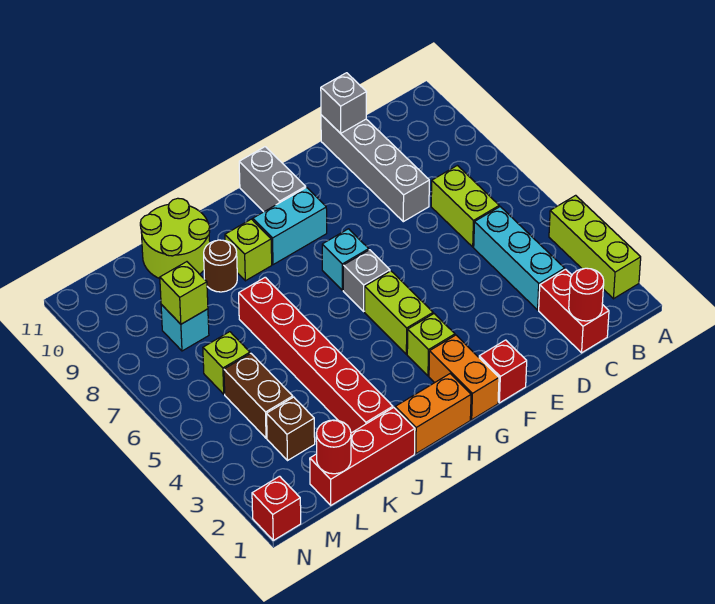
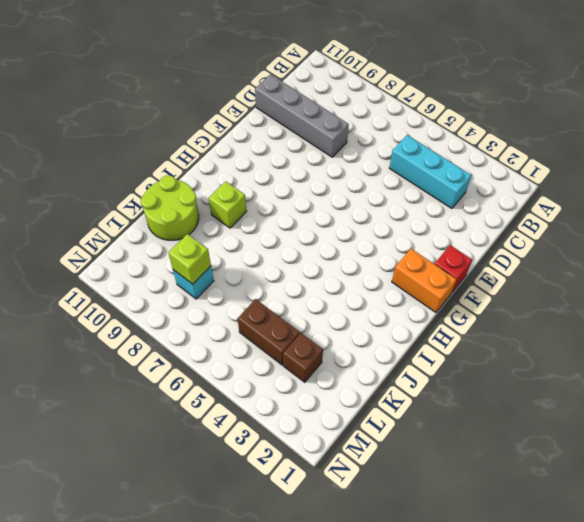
none -> lime brick A2:A4 level 1
none -> red brick C1:C2 level 1
none -> lime brick C6:C7 level 1

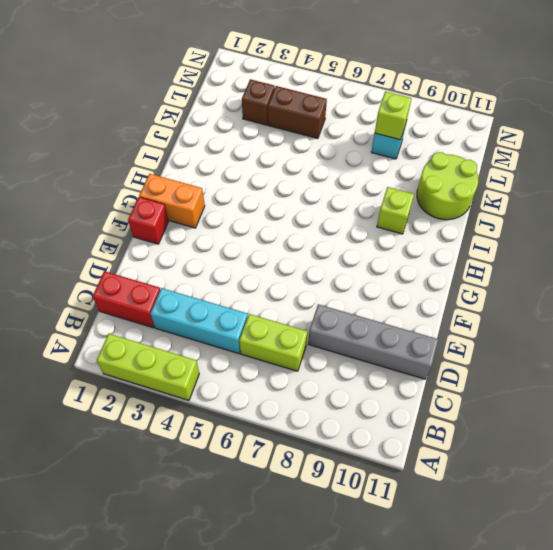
none -> lime brick G3 level 1
none -> lime brick G4:G5 level 1
none -> grey brick G6 level 1

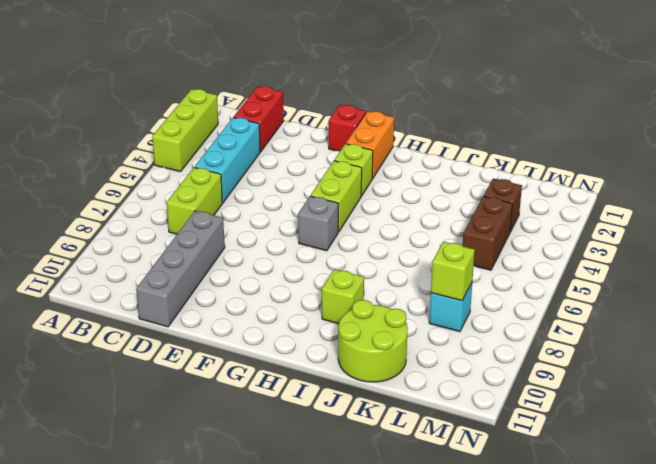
none -> cyan brick G7 level 1
none -> cyan brick G9:H9 level 1
none -> grey brick G10:G11 level 1

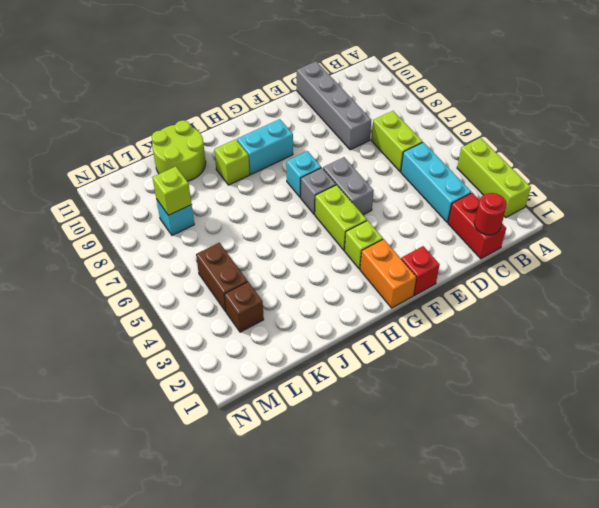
grey brick F5:F6 level 1 -> grey brick G10:G11 level 1
none -> orange brick H1:I1 level 1
none -> red brick J1:L1 level 1
none -> red brick J2:J7 level 1

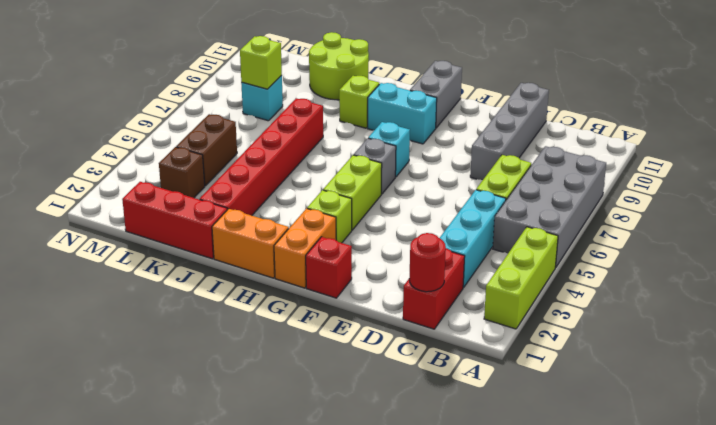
grey brick A5:B8 level 1 -> none
none -> brown round brick J9 level 1
none -> lime brick L6 level 1
none -> red brick N1 level 1

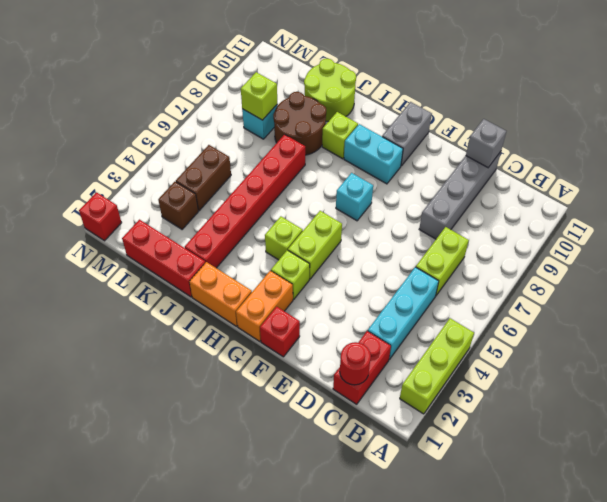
lime brick H4 level 1 -> lime brick L6 level 1
brown round brick J8:K9 level 1 -> brown round brick J9 level 1
none -> grey brick G6 level 1
none -> red round brick L1 level 2

